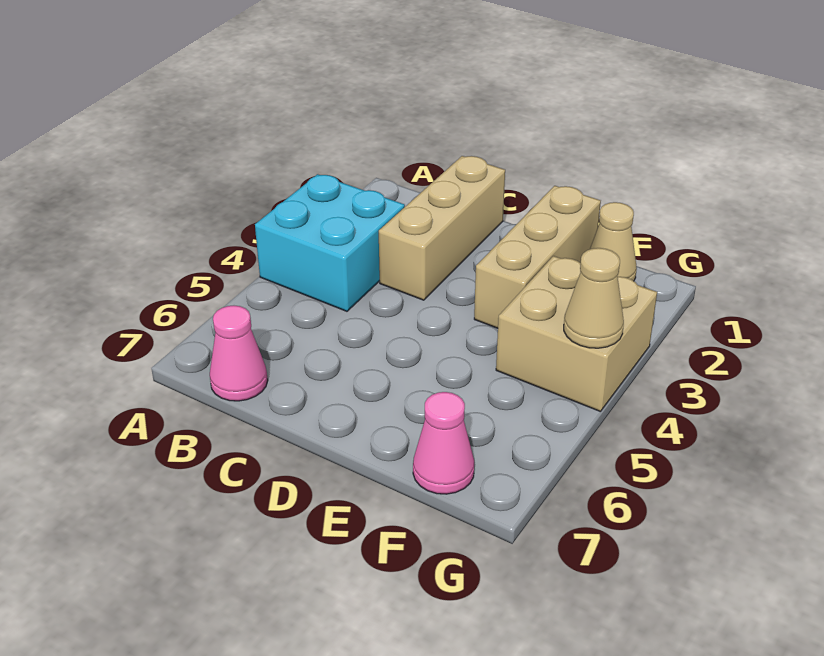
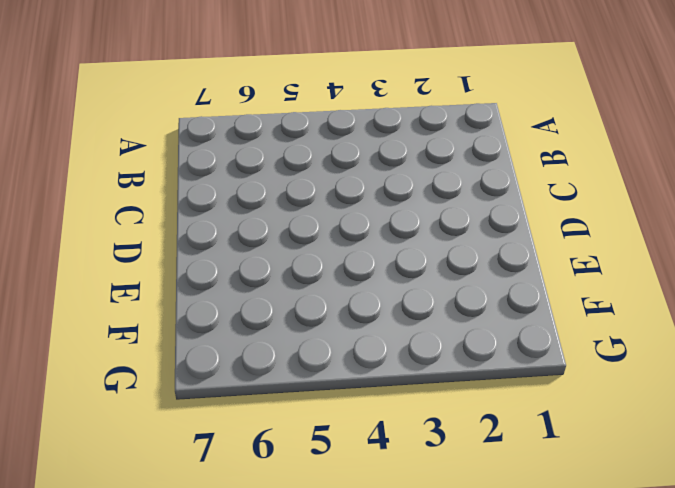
none -> cyan brick A3:B4 level 1
none -> pink cone B7 level 1

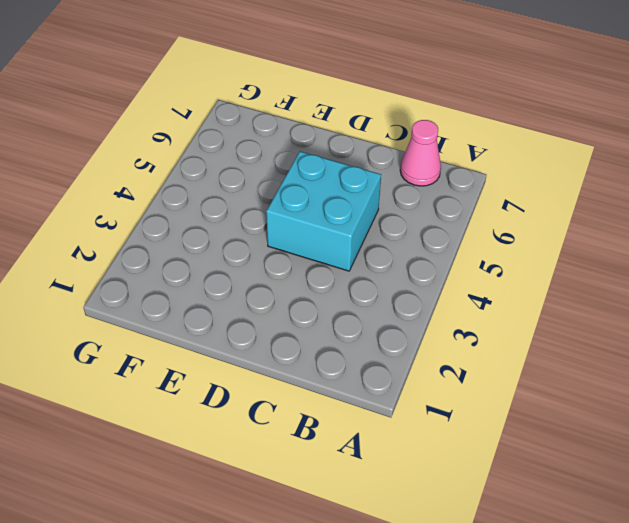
cyan brick C4:D5 level 1 -> cyan brick A3:B4 level 1
none -> tan brick C1:C3 level 1
none -> tan brick E1:E3 level 1

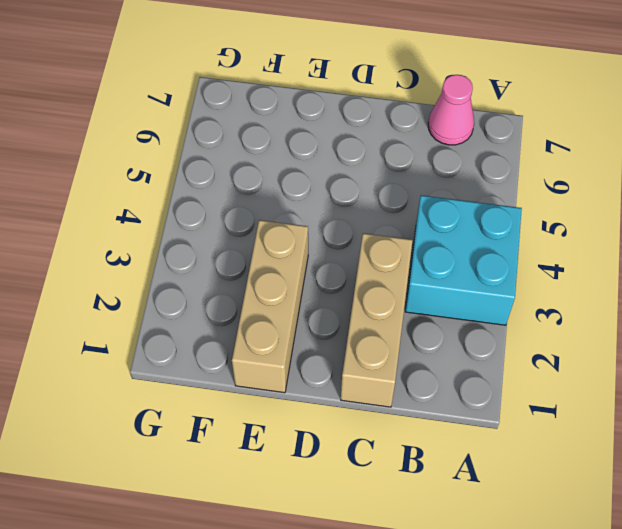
none -> tan cone F1 level 1
none -> tan brick F3:G4 level 1

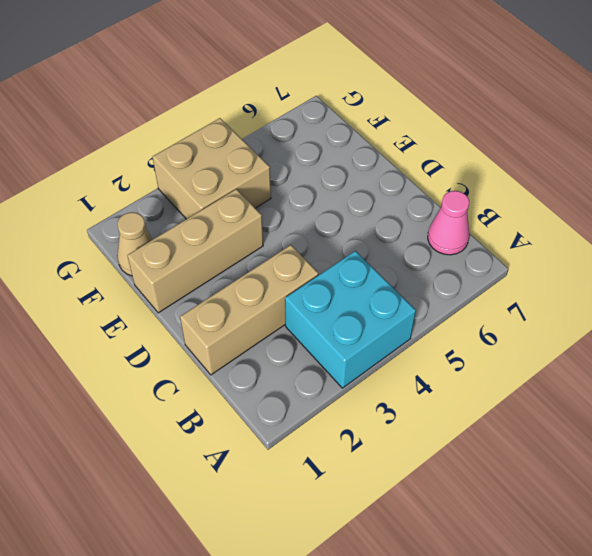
none -> pink cone F7 level 1
none -> tan cone G4 level 2

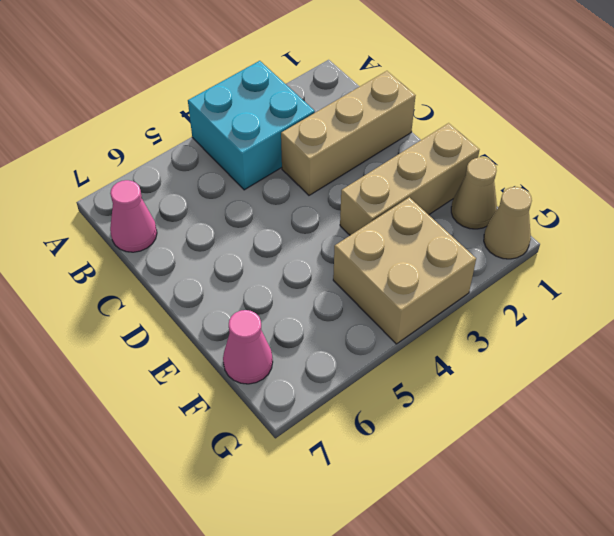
tan cone G1 level 1 -> tan cone G4 level 2

